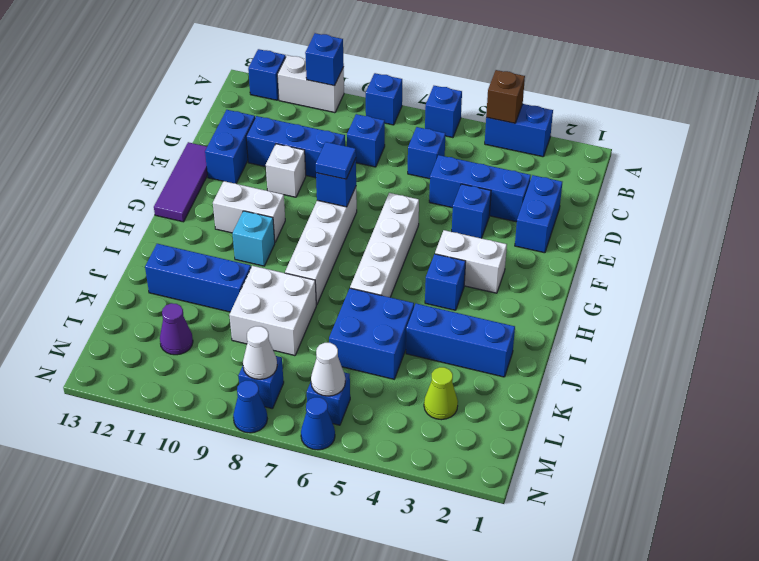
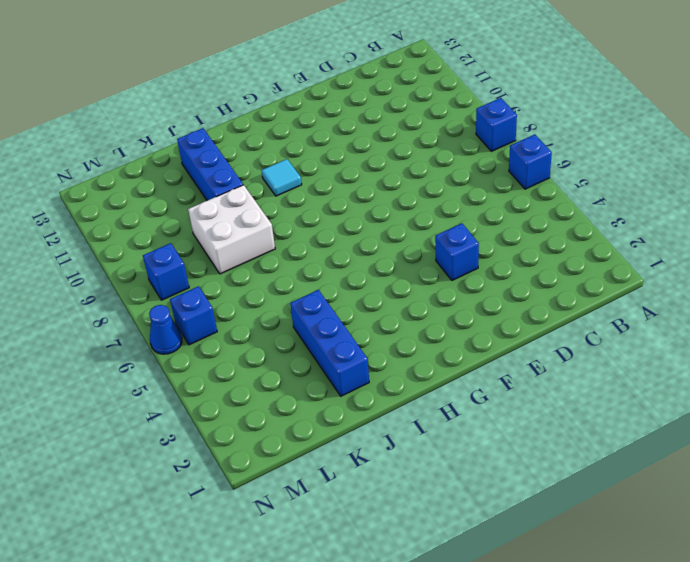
cyan tile H10 level 1 -> cyan brick H10 level 1
none -> blue brick A3:A4 level 1
none -> white brick A10:A11 level 1
none -> blue brick A12 level 1
none -> blue brick C6 level 1

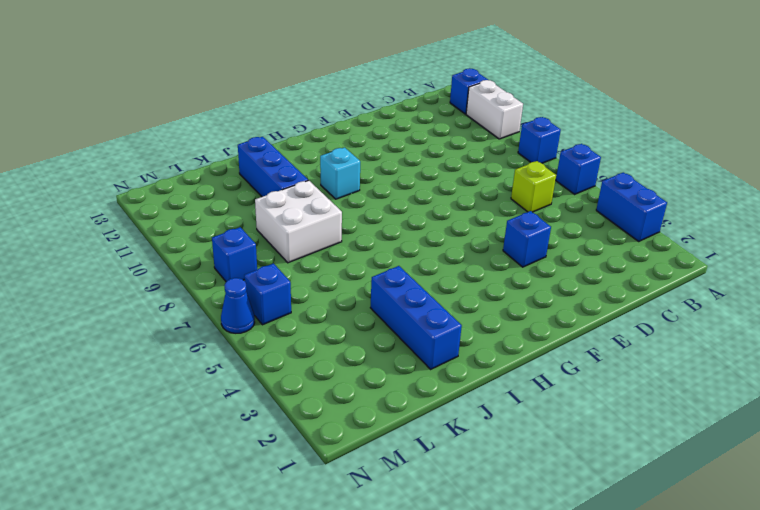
lime brick C6 level 1 -> blue brick C6 level 1
none -> blue brick C8 level 1
none -> blue brick D2:E2 level 1
none -> blue brick D3:D5 level 1
none -> blue brick D9:D11 level 1

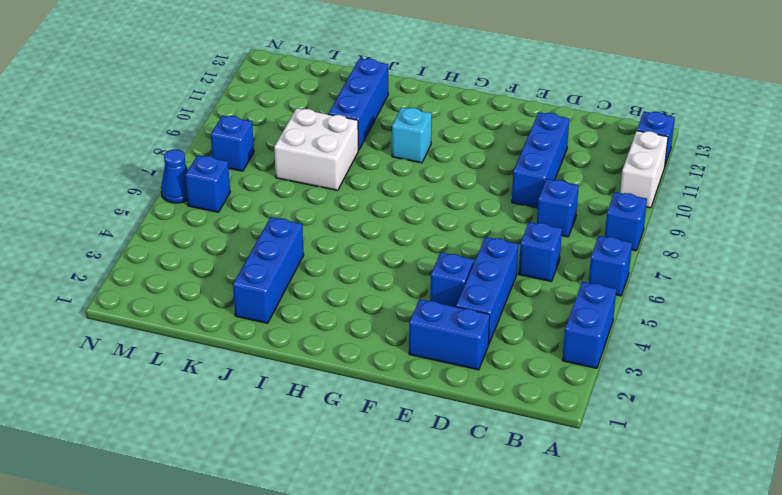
none -> blue brick D12:E12 level 1
none -> white brick E10 level 1
none -> purple tile E13:G13 level 1
none -> white brick F6:I6 level 1

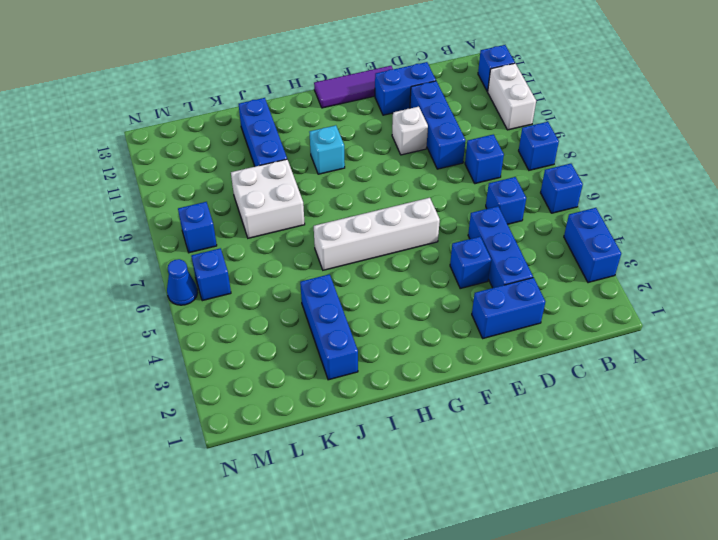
none -> white brick F8:I8 level 1
none -> white brick G3:G4 level 1
none -> white brick G10:G11 level 1
none -> blue brick H4 level 1

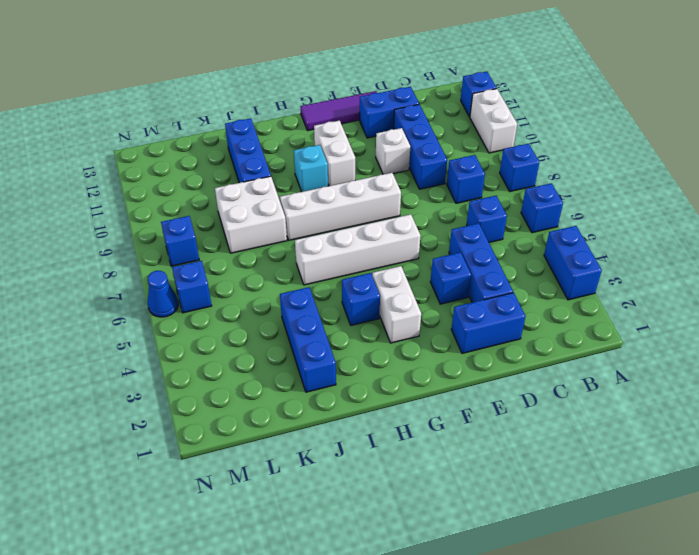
none -> blue brick J5:K6 level 1
none -> lime cone L3 level 1
none -> purple cone L11 level 1
none -> blue cone N8 level 1

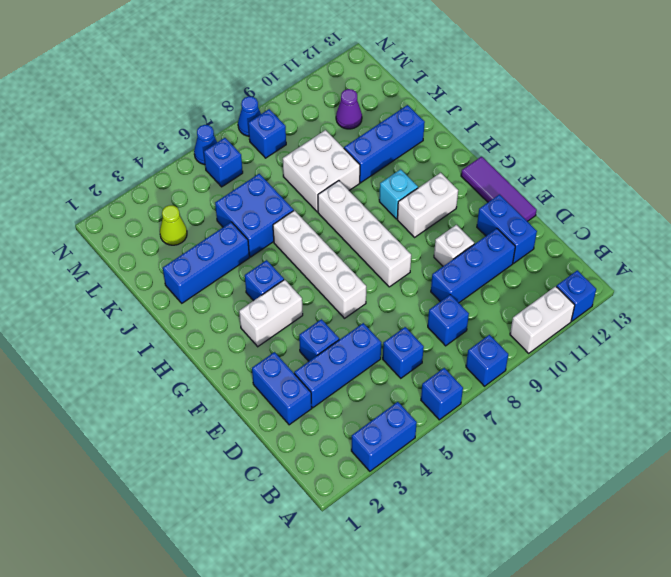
none -> brown brick A4 level 2
none -> blue brick A10 level 2
none -> blue brick F8 level 2
none -> white cone M6 level 2

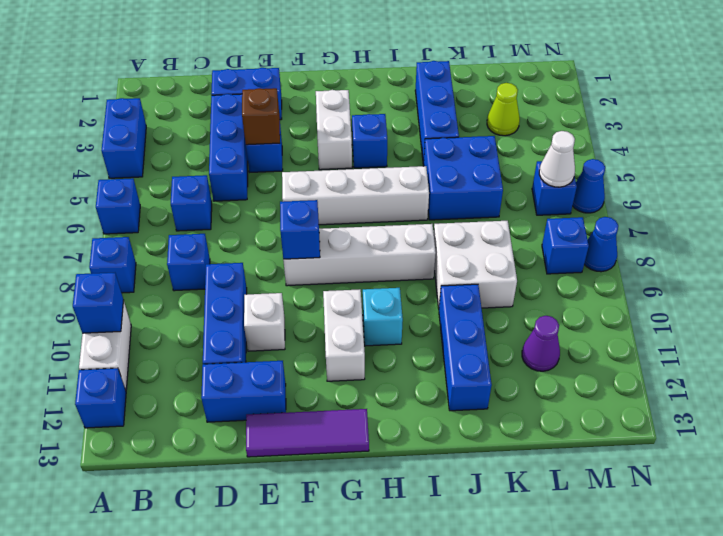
brown brick E4 level 2 -> brown brick A4 level 2
none -> white cone M8 level 2
none -> blue tile F8 level 3

